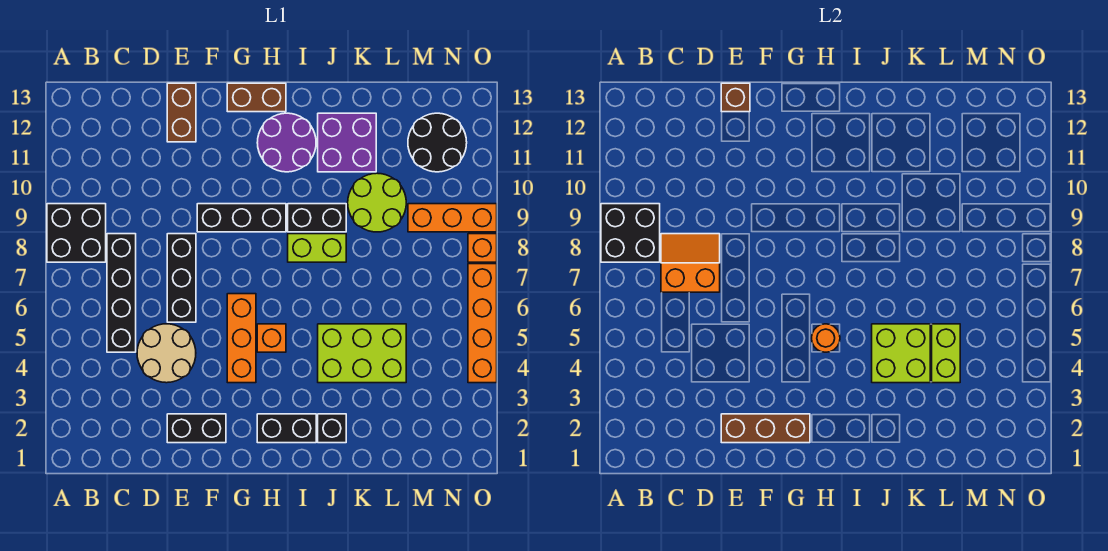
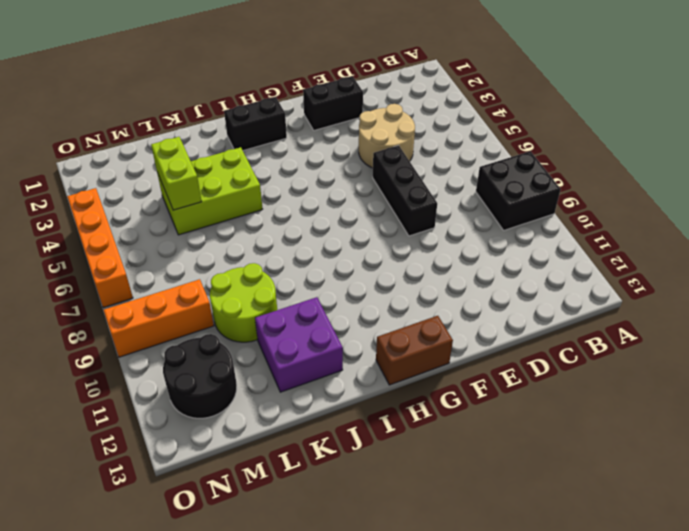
none -> black brick C5:C8 level 1
none -> brown brick E12:E13 level 1
none -> black brick F9:H9 level 1

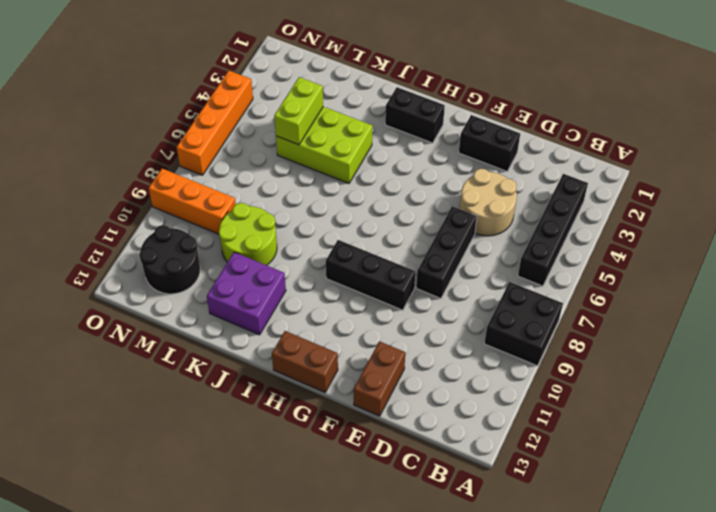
black brick B3:B6 level 1 -> black brick C5:C8 level 1
none -> orange brick G4:G6 level 1
none -> orange brick H5 level 1
none -> purple round brick H11:I12 level 1

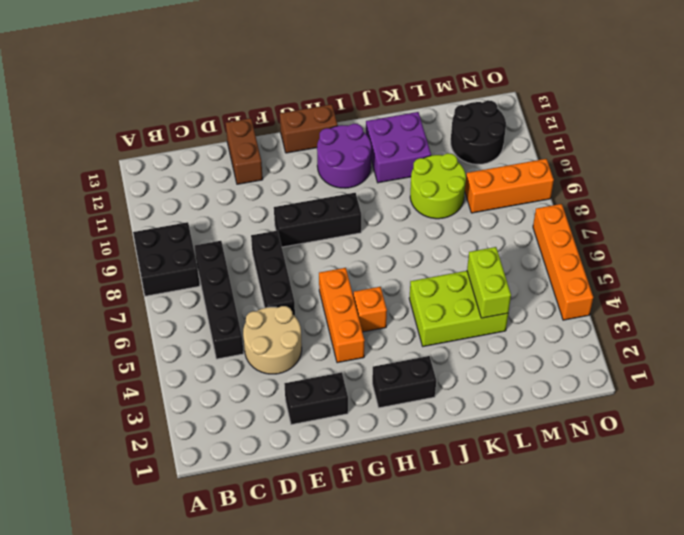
none -> lime brick I8:J8 level 1
none -> black brick I9:J9 level 1
none -> black brick J2 level 1

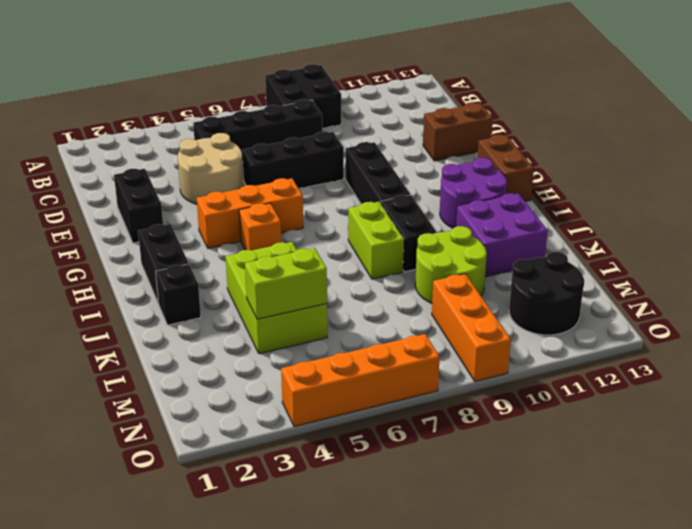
none -> orange brick O8 level 1
none -> black brick A8:B9 level 2
none -> orange slope C7:D8 level 2 top 7

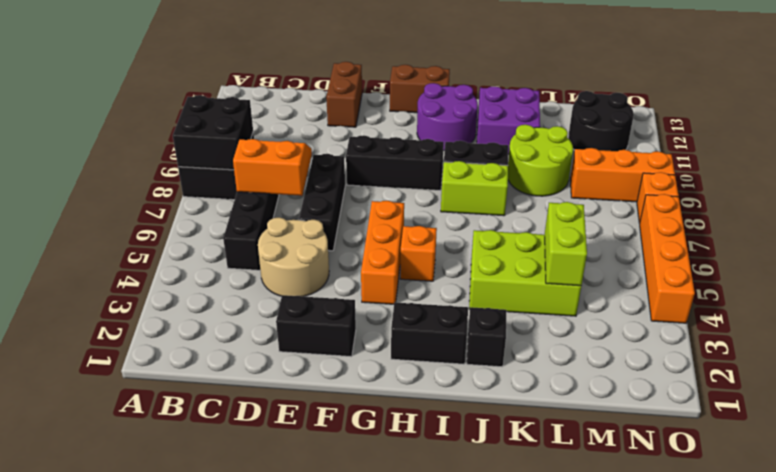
none -> brown brick E2:G2 level 2
none -> brown brick E13 level 2
none -> orange round brick H5 level 2

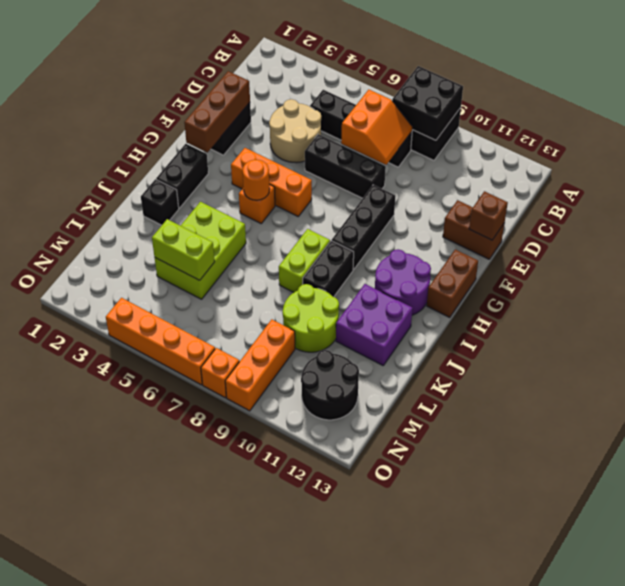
none -> lime brick J4:K5 level 2

